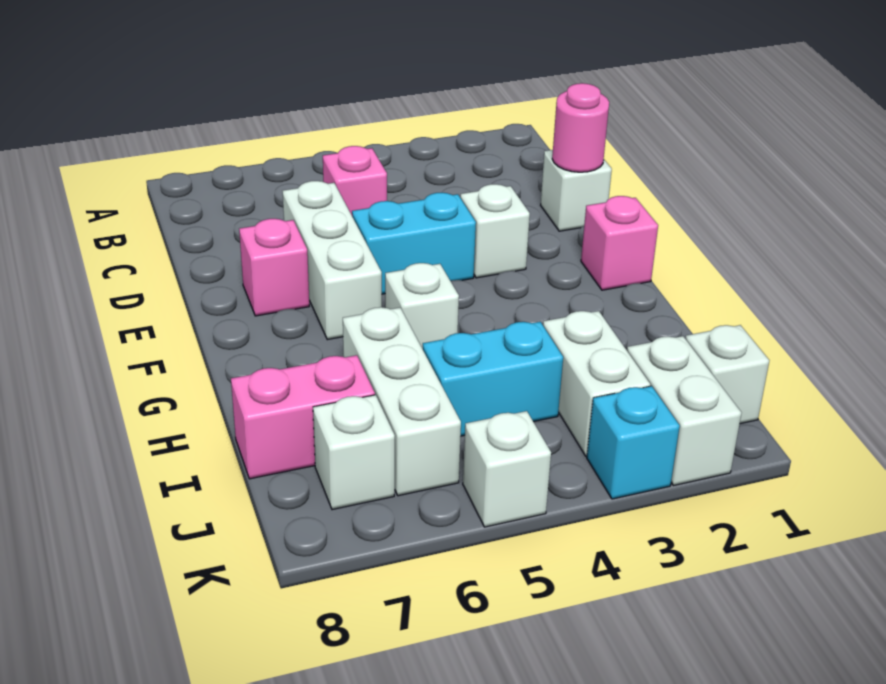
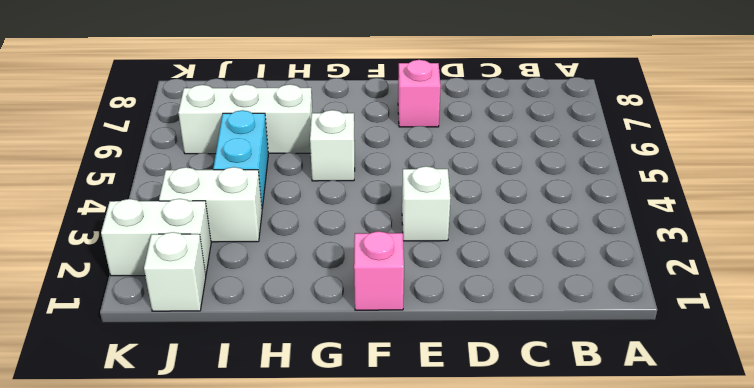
none -> pink brick C5 level 1
none -> white brick D1 level 1
none -> white brick D6:F6 level 1

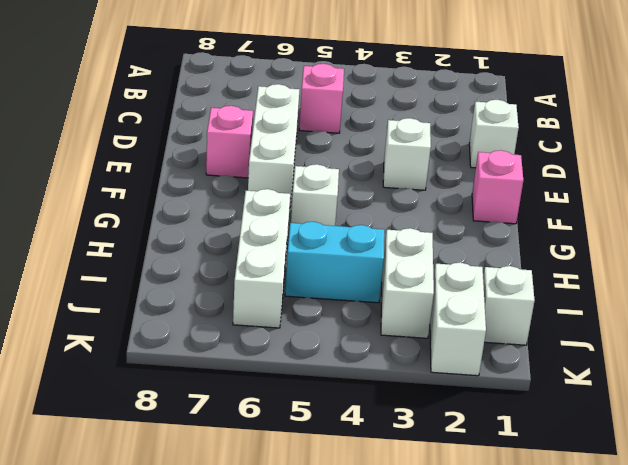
none -> cyan brick E4:E5 level 1
none -> pink brick I7:I8 level 1
none -> white brick J7 level 1

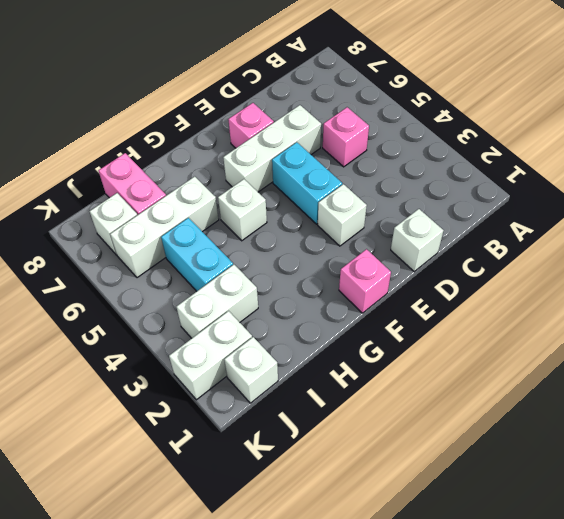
none -> cyan brick K3 level 1
none -> white brick K5 level 1
none -> pink round brick D1 level 2

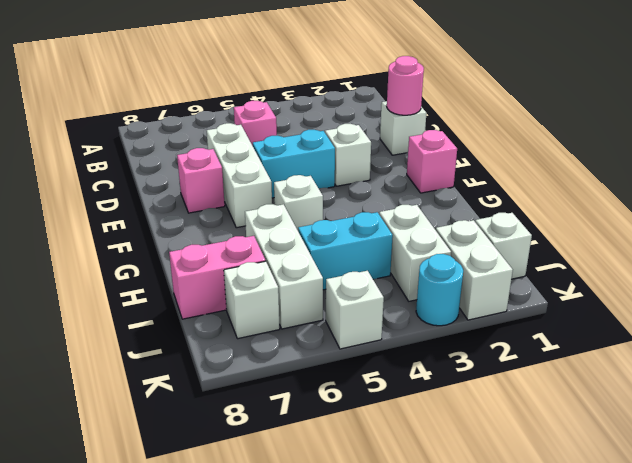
cyan round brick K3 level 1 -> cyan brick K3 level 1

